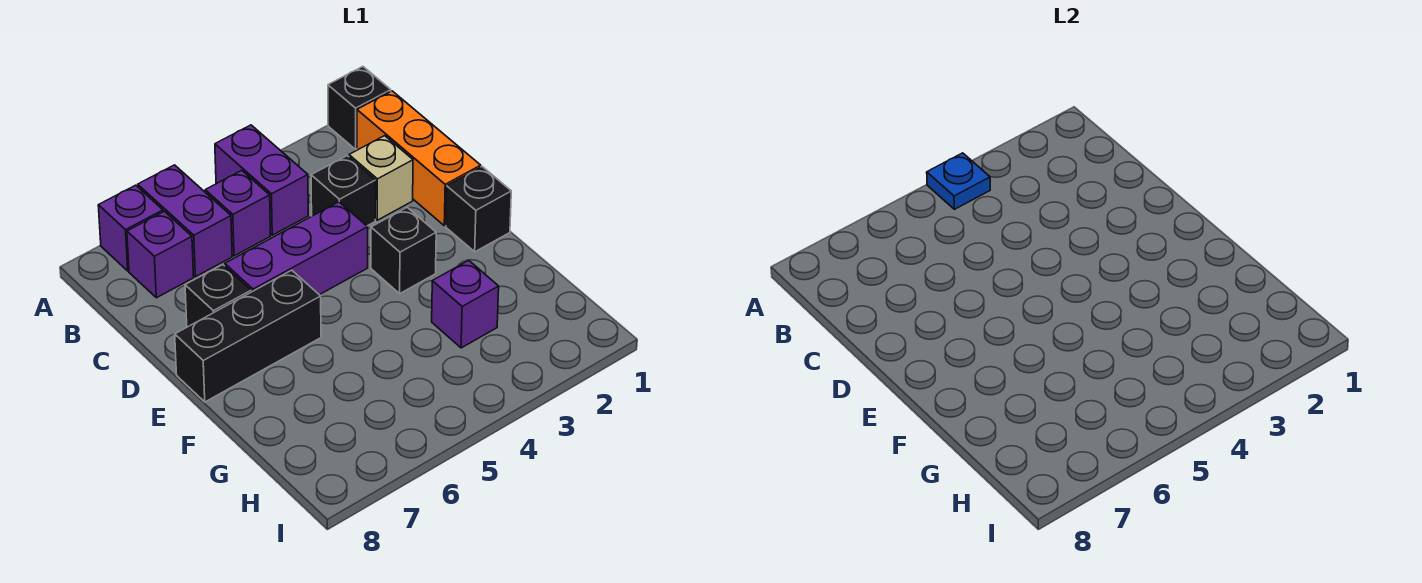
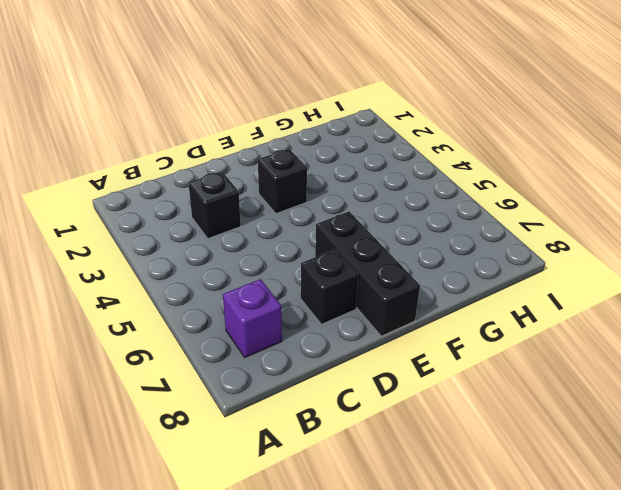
none -> black brick A1 level 1
none -> purple brick A4:B4 level 1
none -> purple brick A6:B6 level 1

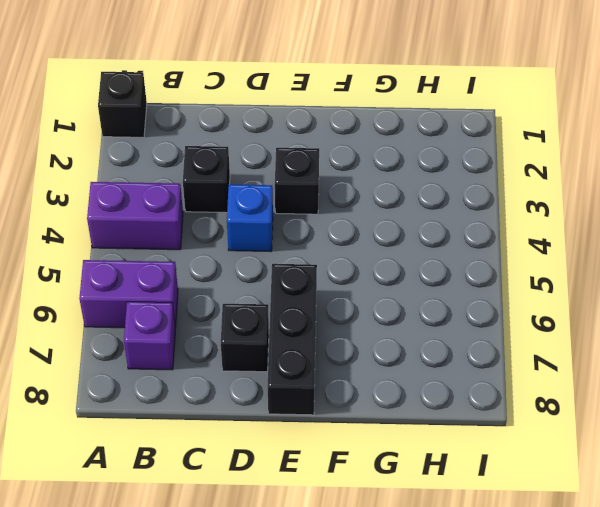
blue brick D4 level 1 -> purple brick D4:D6 level 1
none -> purple brick A7 level 1
none -> orange brick B1:D1 level 1
none -> purple brick B5 level 1

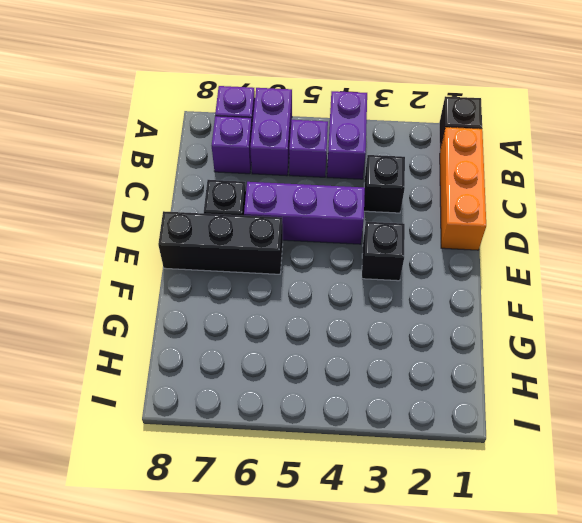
none -> tan brick C2 level 1
none -> black brick E1 level 1
none -> purple brick G3 level 1

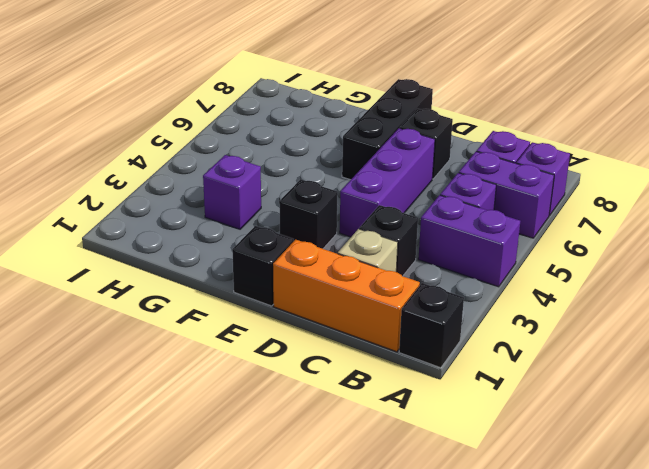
none -> blue plate A4 level 2

